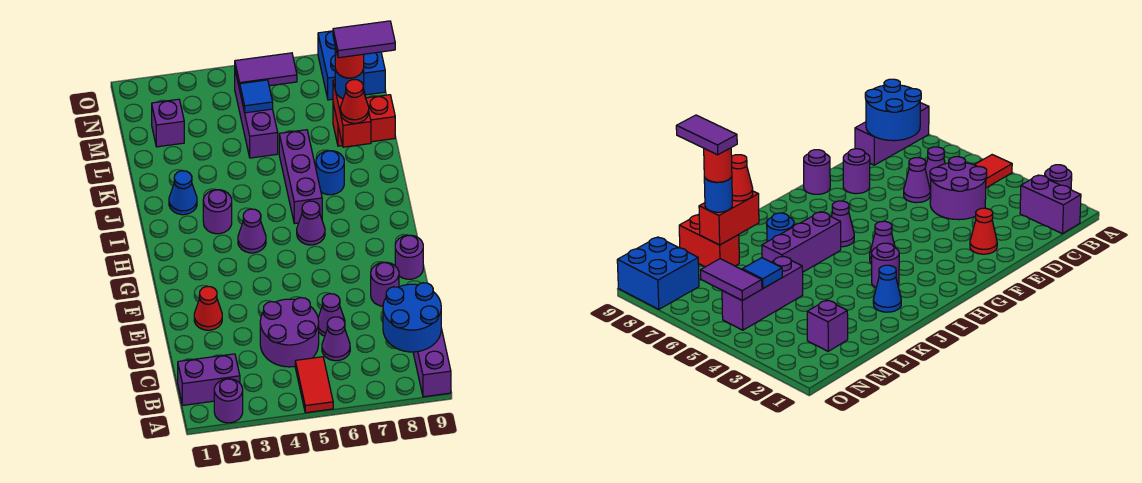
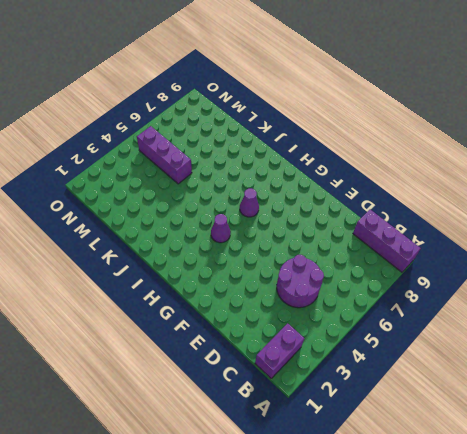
none -> purple round brick A2 level 1
none -> red tile A5:B5 level 1
none -> purple cone C6 level 1

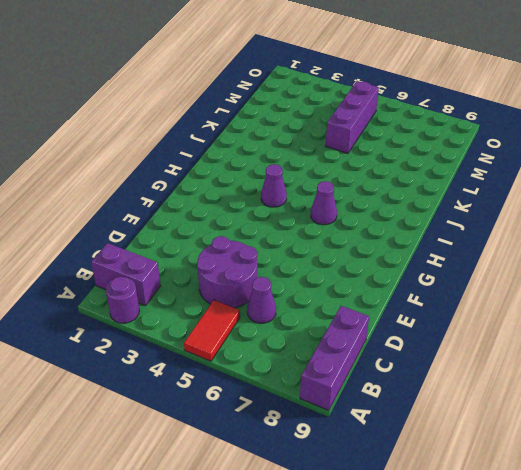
none -> purple cone D6 level 1
none -> red cone E2 level 1
none -> purple round brick E8 level 1

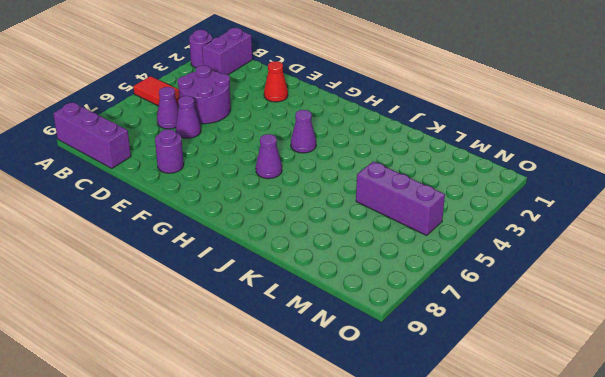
none -> purple round brick F9 level 1
none -> purple round brick I3 level 1
none -> purple brick I6:K6 level 1

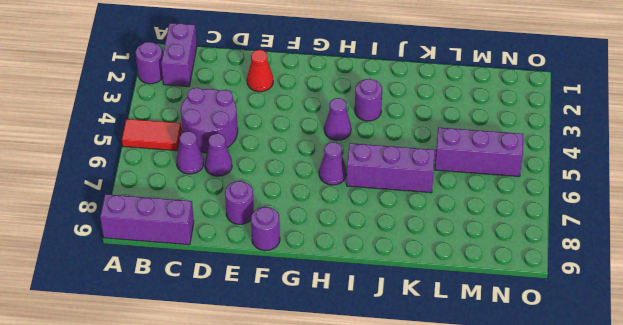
none -> blue cone J2 level 1
none -> blue round brick J7 level 1
none -> red brick L8:L9 level 1

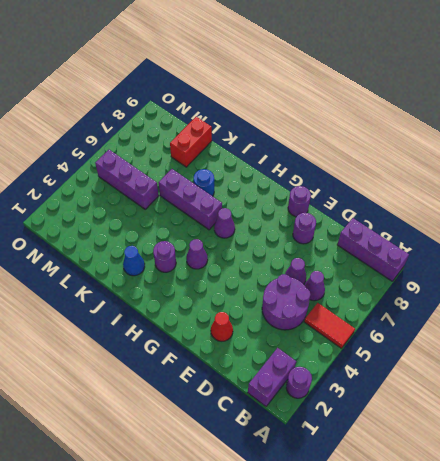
none -> purple brick M2 level 1
none -> blue brick N8:O9 level 1
none -> blue round brick B8:C9 level 2

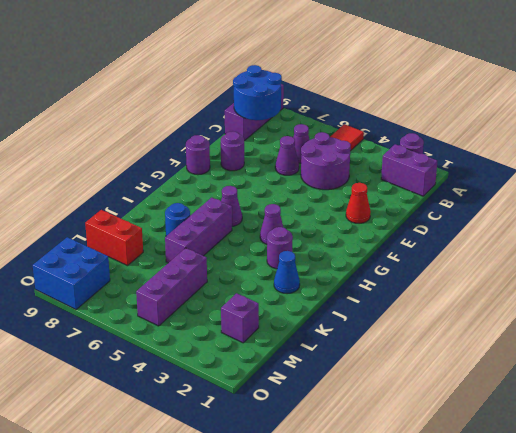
none -> red brick K8:L8 level 2
none -> blue tile M5 level 2
none -> purple tile N5:N6 level 2

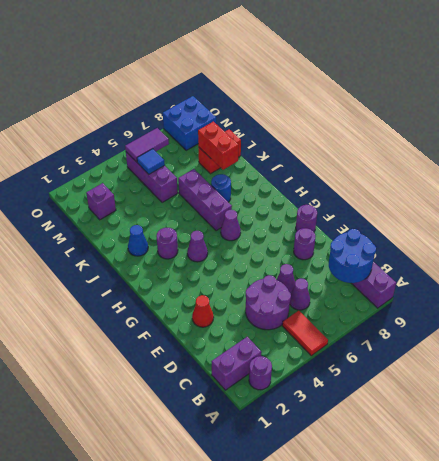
none -> red cone K8 level 3
none -> blue round brick L8 level 3
none -> red round brick L8 level 4

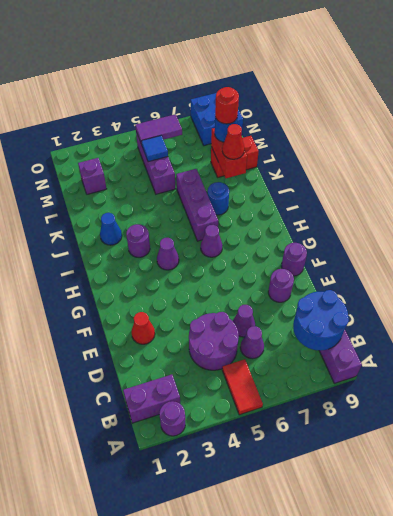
none -> purple tile L8:L9 level 5

